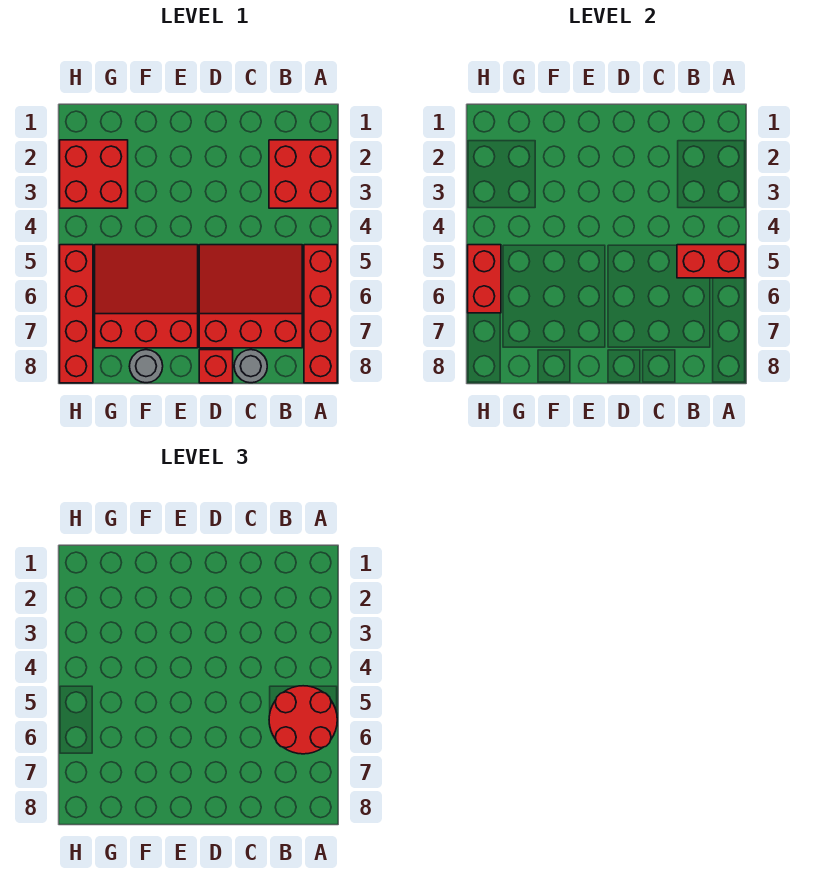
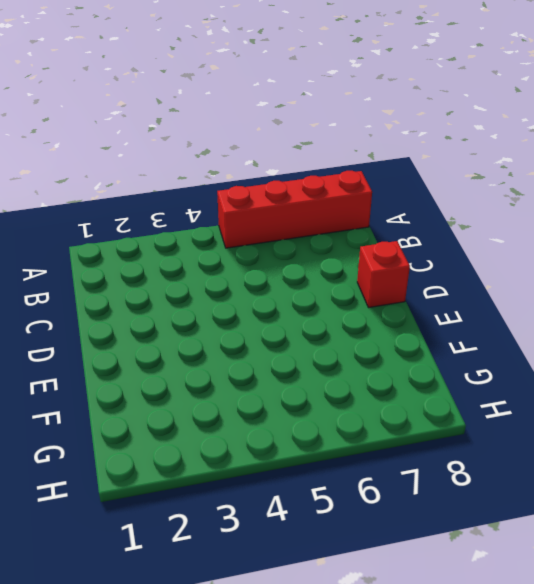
none -> red brick A2:B3 level 1
none -> red slope B5:D7 level 1 top 7
none -> grey round brick C8 level 1

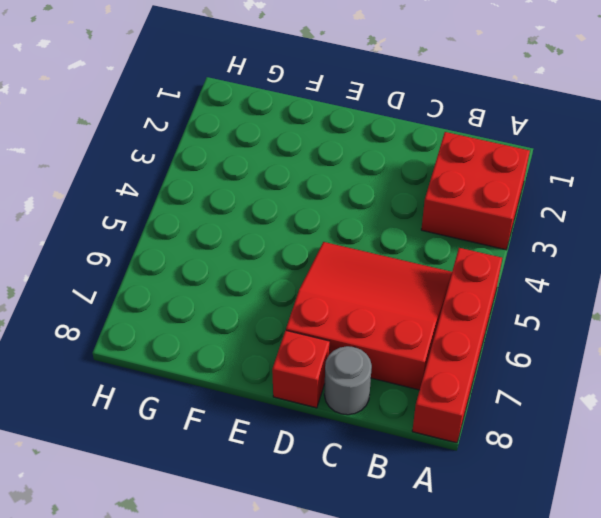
none -> red slope E5:G7 level 1 top 7
none -> grey round brick F8 level 1
none -> red brick G2:H3 level 1

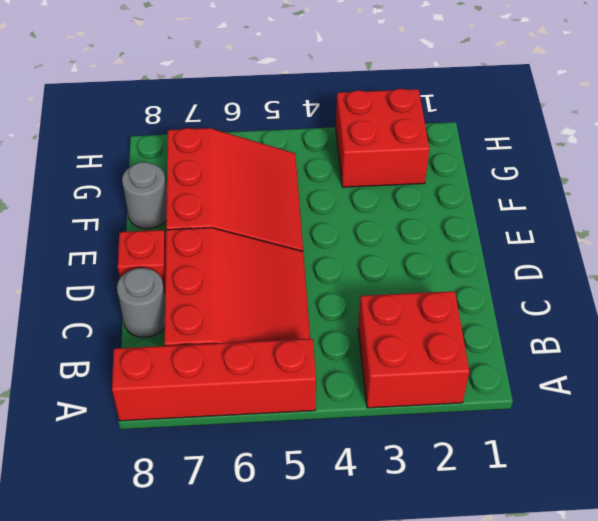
none -> red brick H5:H8 level 1
none -> red brick A5:B5 level 2
none -> red brick H5:H6 level 2

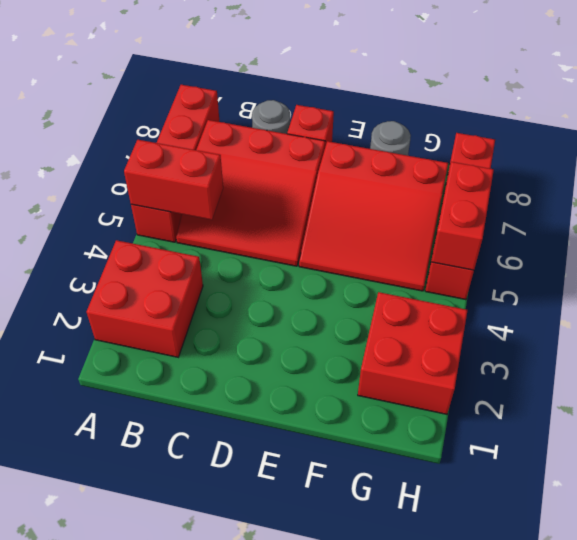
none -> red round brick A5:B6 level 3

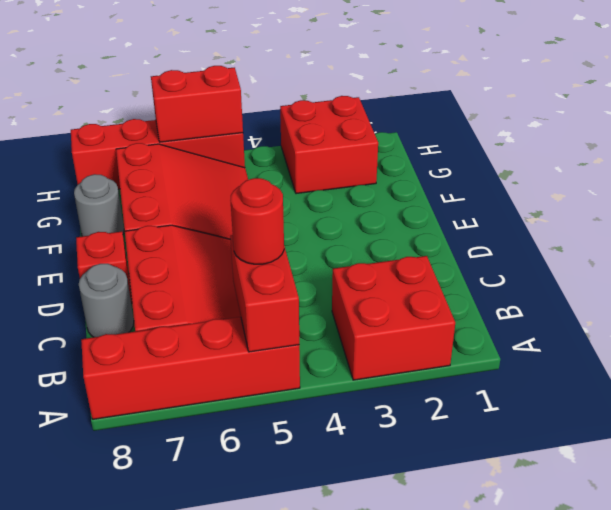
red round brick B5 level 3 -> red round brick A5:B6 level 3

